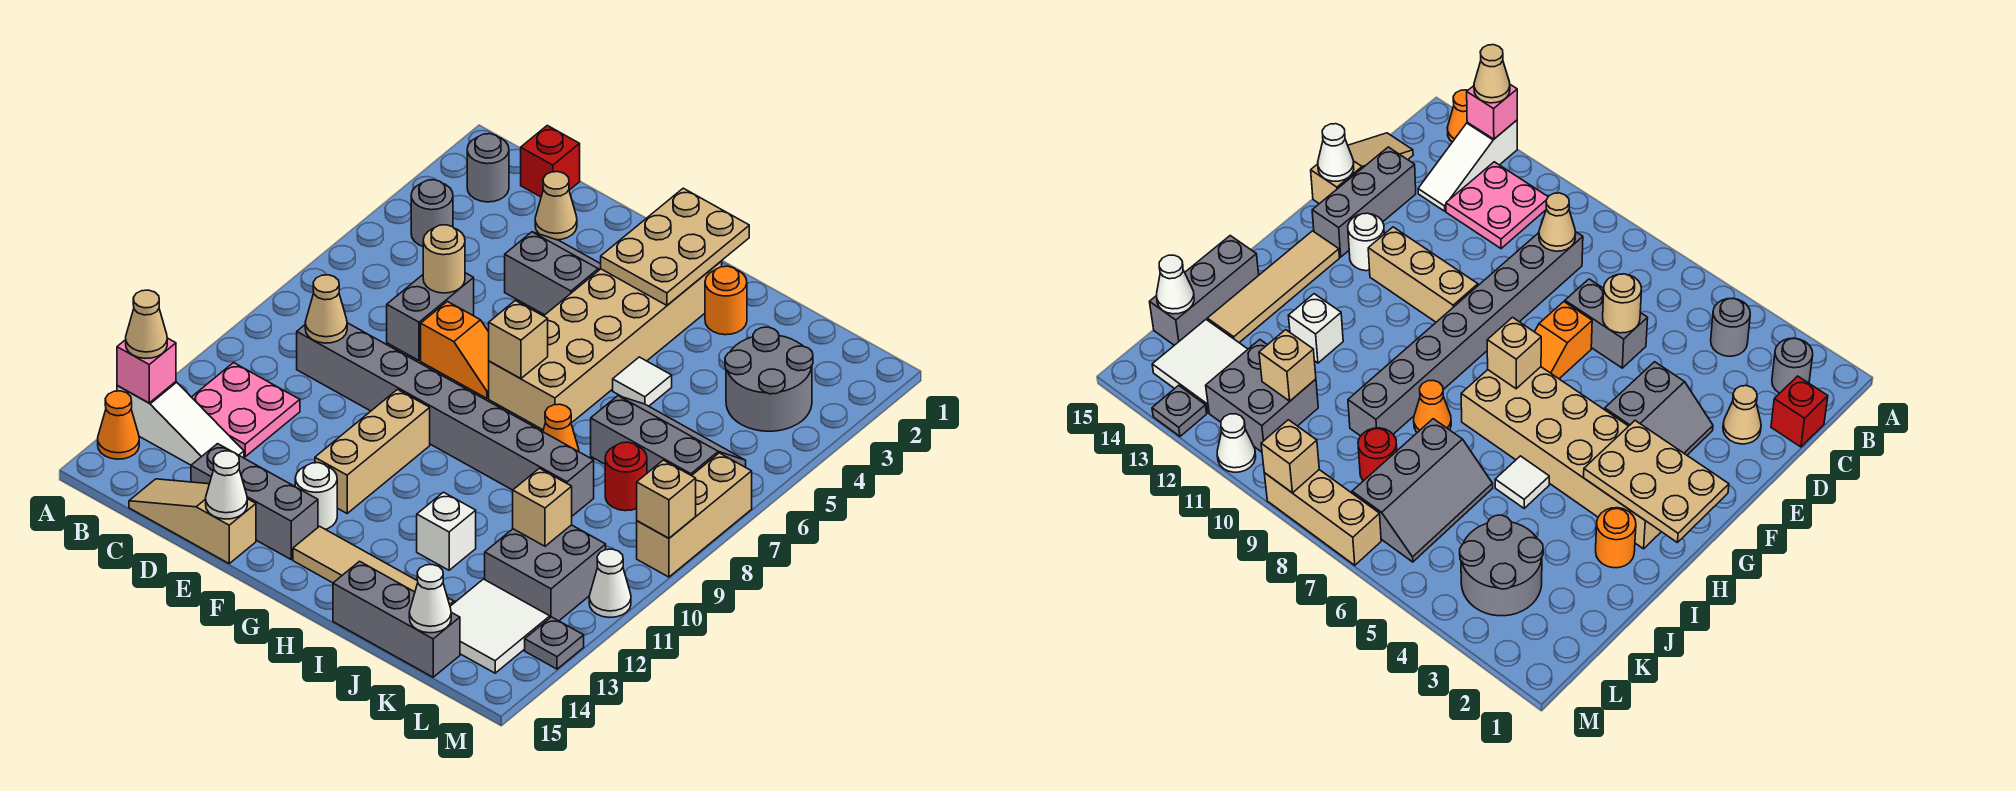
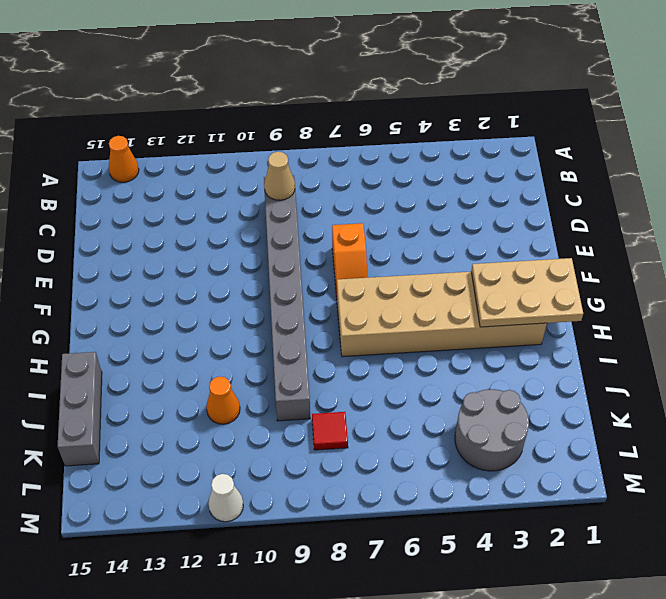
orange cone J11 level 1 -> orange cone I8 level 1
red tile K8 level 1 -> red round brick K8 level 1
none -> white slope A13:C13 level 1 top A
none -> grey round brick B2 level 1
none -> grey round brick B4 level 1
none -> pink plate B11:C12 level 1

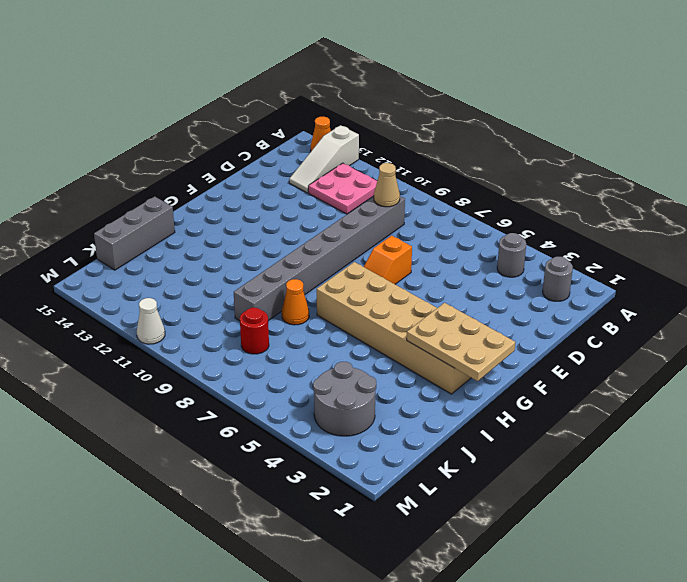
none -> red brick C1 level 1
none -> tan slope C15:E15 level 1 top E
none -> tan cone D2 level 1
none -> grey brick D6:D7 level 1

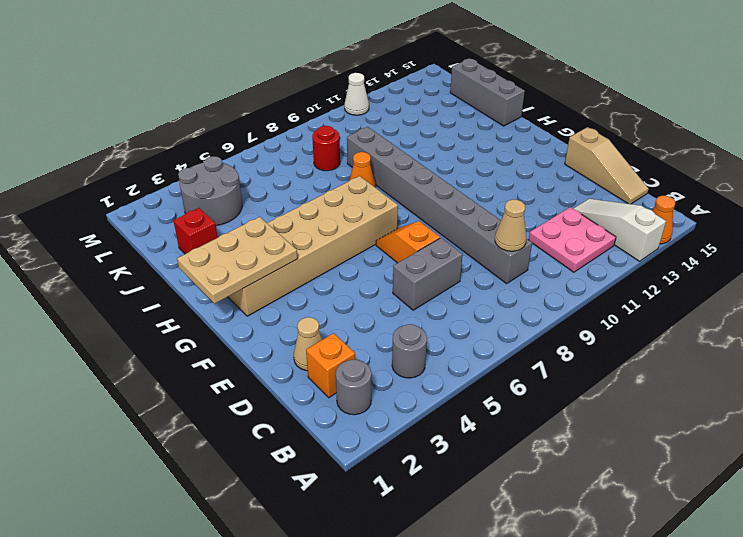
orange brick C2 level 1 -> none
red brick J2 level 1 -> red brick C1 level 1
none -> grey brick D14:F14 level 1
none -> grey slope E3:F4 level 1 top 4
none -> tan brick F10:F12 level 1
none -> white round brick F13 level 1

